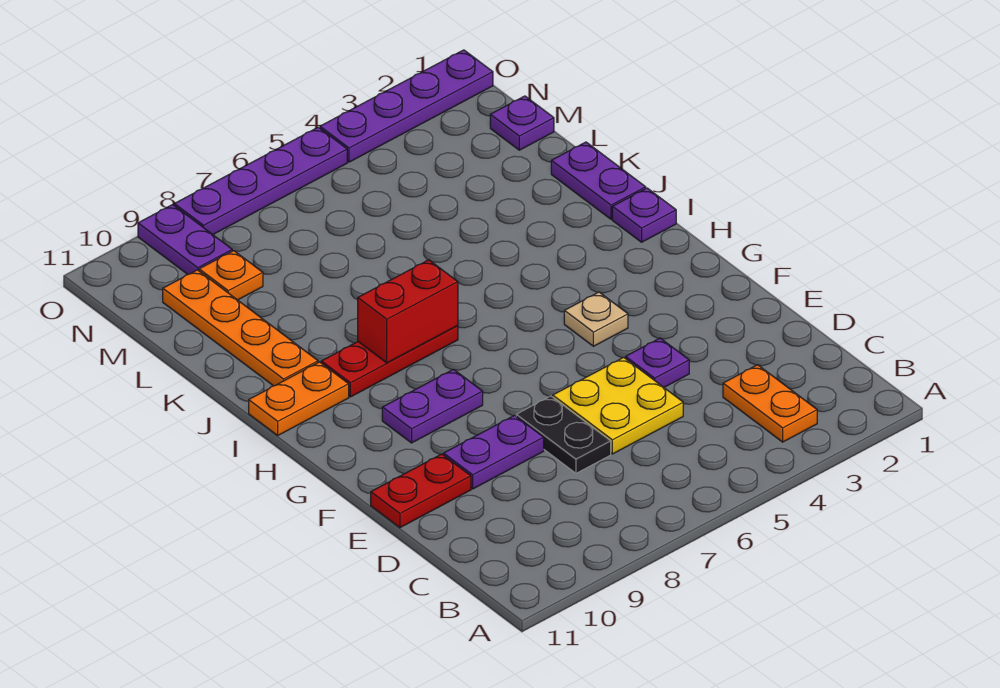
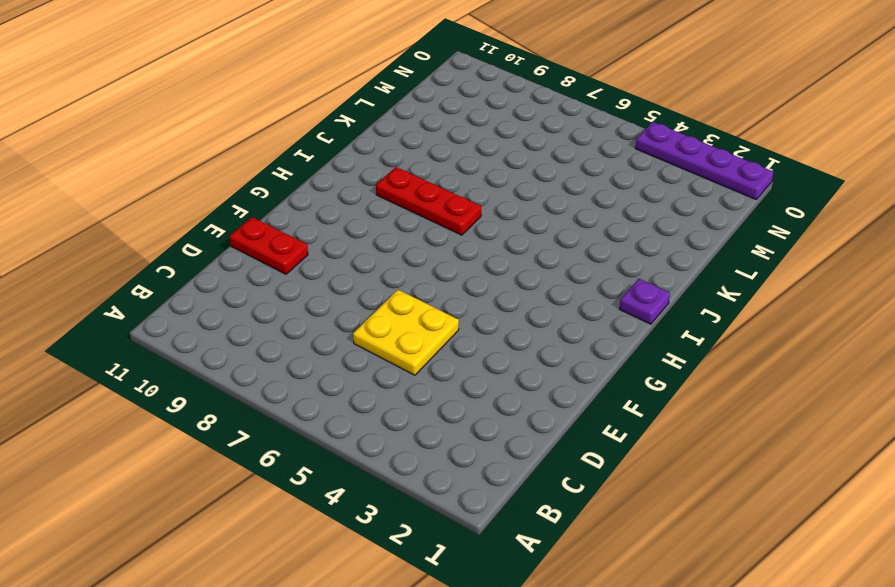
none -> orange plate B3:C3 level 1
none -> black plate D7:E7 level 1
none -> purple plate E4 level 1

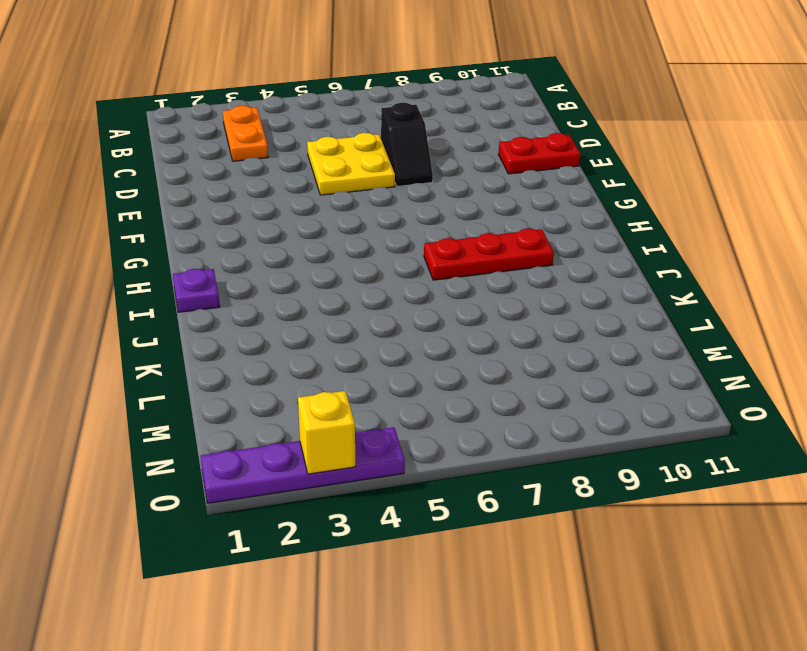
black slope D7:E7 level 1 top D -> black plate D7:E7 level 1
yellow brick O3 level 2 -> none
none -> purple plate E4 level 1
none -> purple plate E8:E9 level 1
none -> tan plate G4 level 1

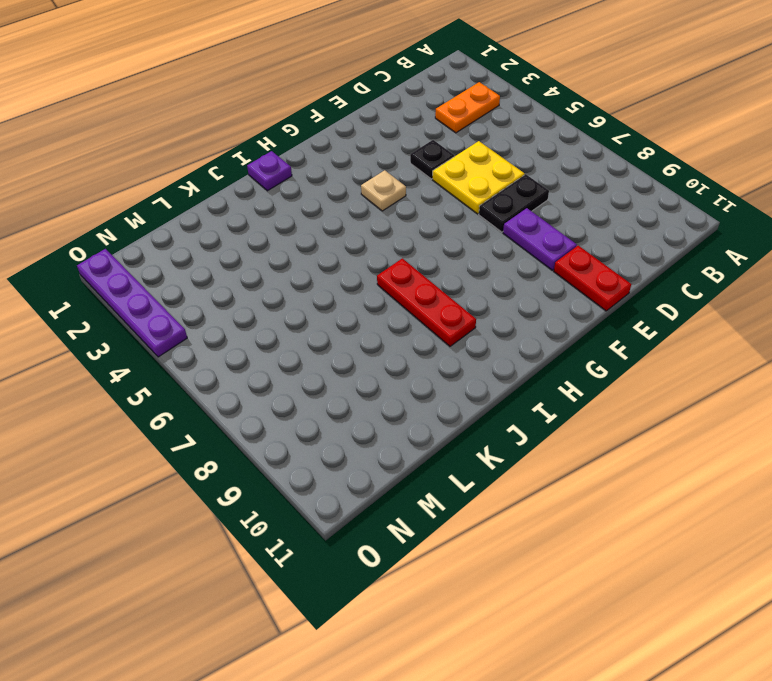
black plate E4 level 1 -> purple plate E4 level 1
none -> purple plate G8:G9 level 1
none -> orange plate I10:I11 level 1
none -> purple plate J1:K1 level 1

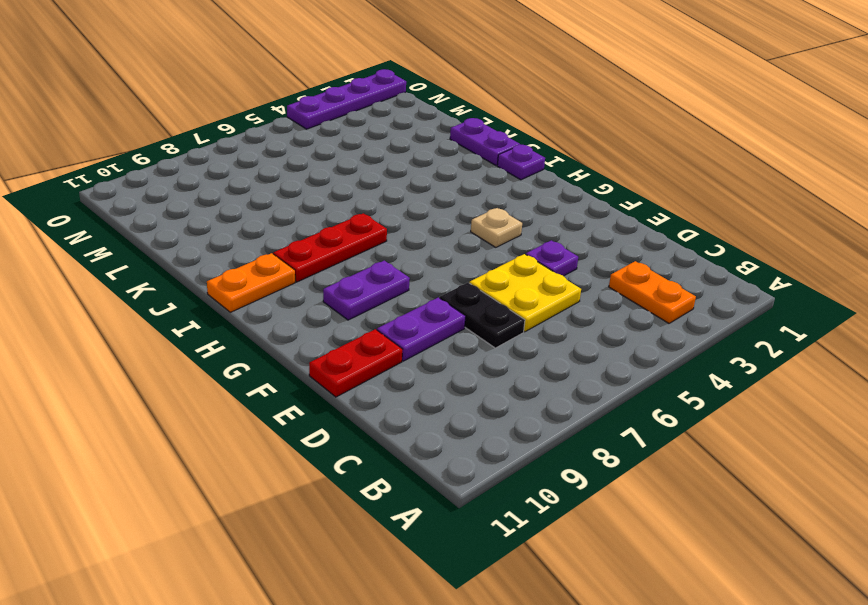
none -> orange plate J10:M10 level 1
none -> purple plate M1 level 1
none -> orange plate M9 level 1

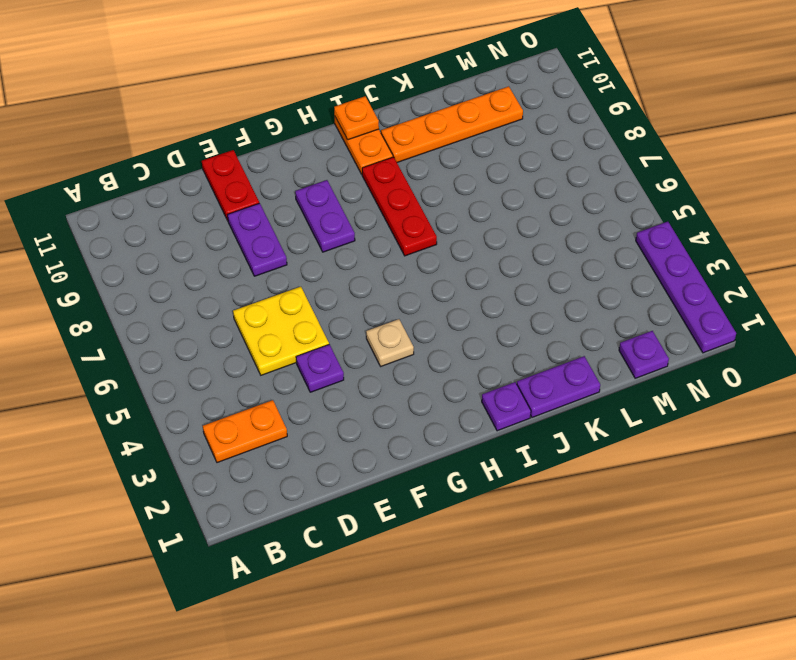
orange plate I11 level 2 -> orange plate M9 level 1
none -> black plate D7:E7 level 1
none -> purple plate N9:O9 level 1
none -> purple plate O5:O8 level 1

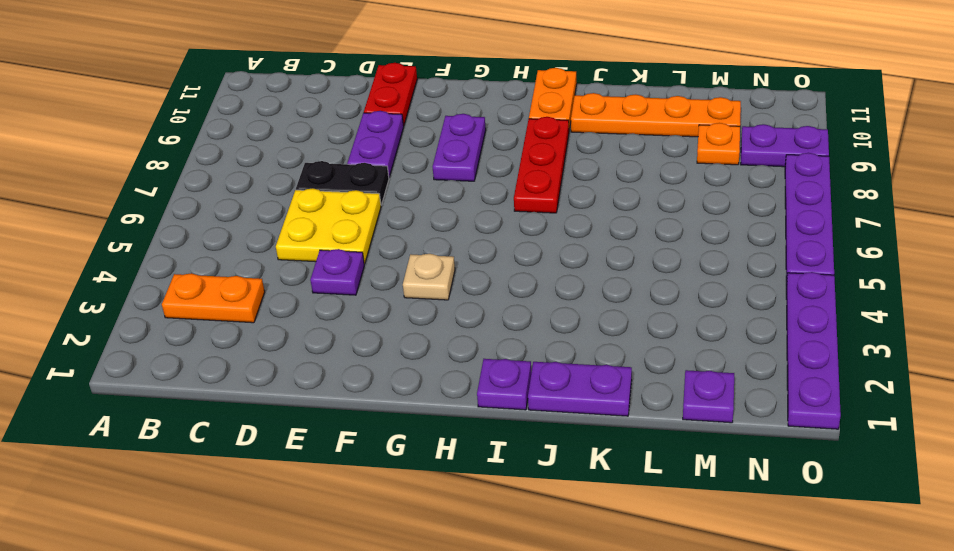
none -> red brick I7:I8 level 2

